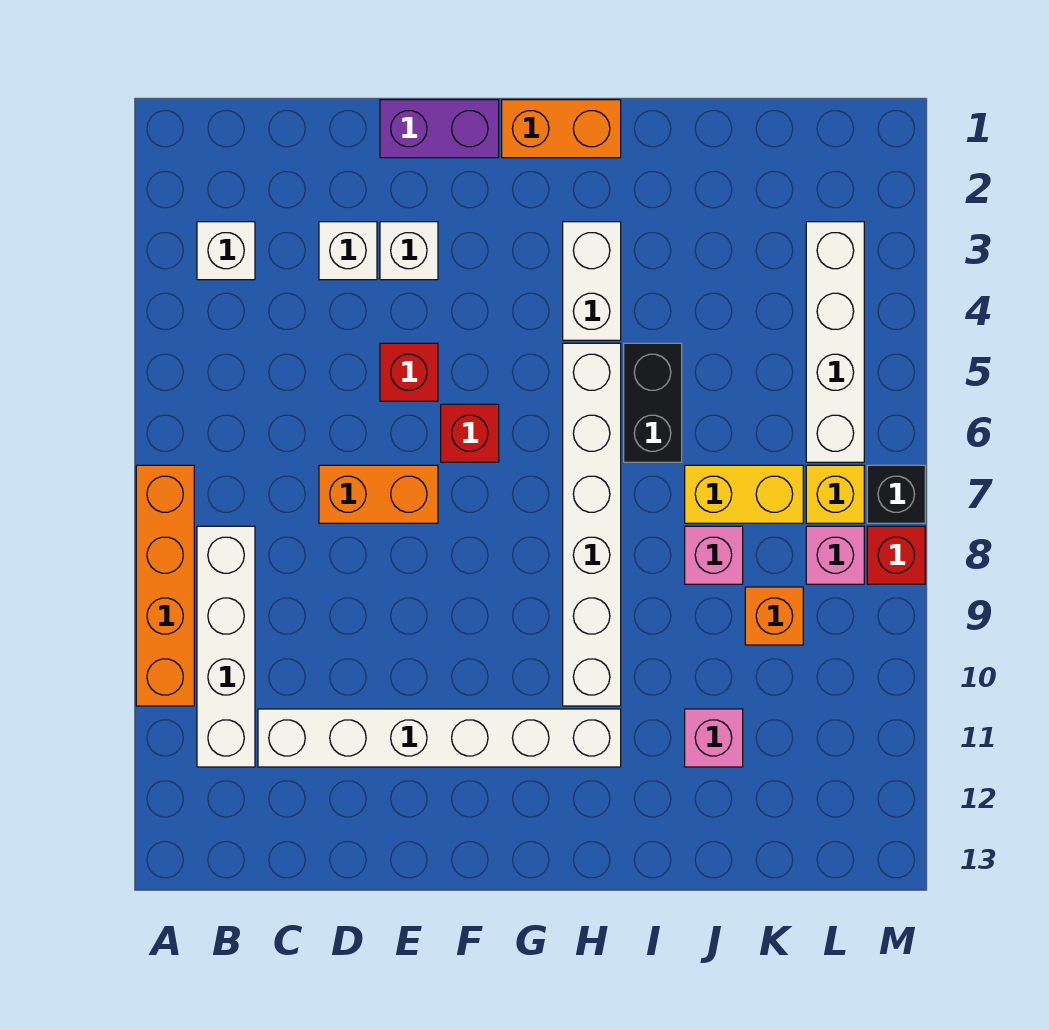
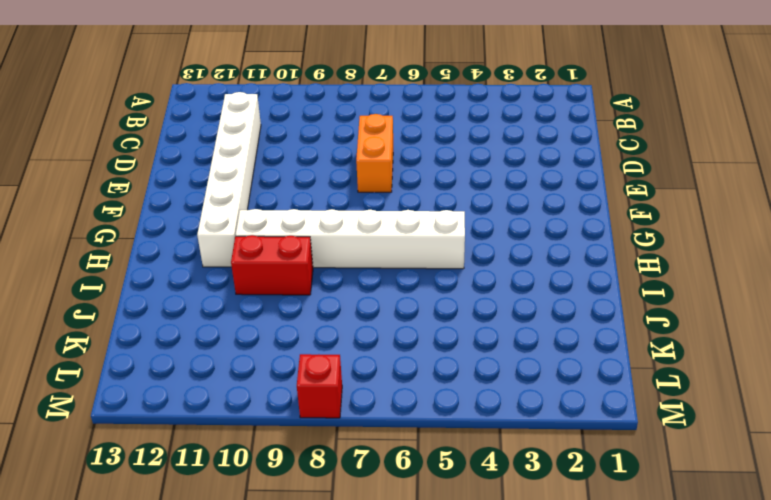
red brick I9:I10 level 1 -> none
none -> orange brick A7:A10 level 1
none -> white brick B3 level 1
none -> white brick B8:B11 level 1

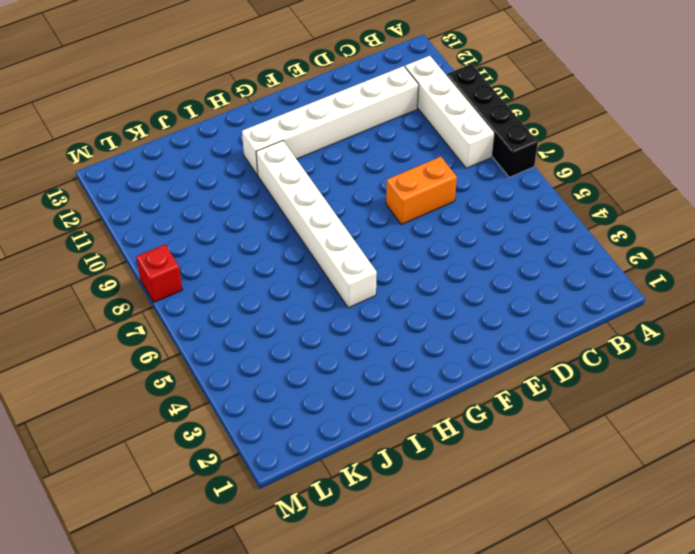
black brick A7:A10 level 1 -> orange brick A7:A10 level 1
none -> white brick B3 level 1
none -> white brick D3 level 1
none -> purple brick E1:F1 level 1

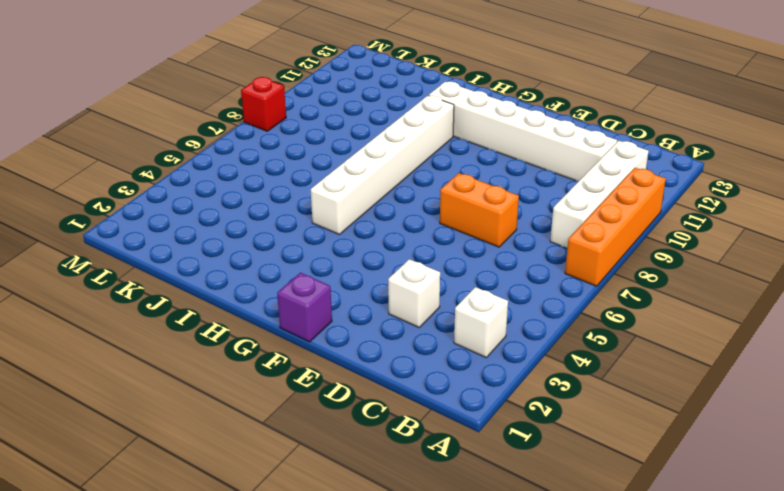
purple brick F1 level 1 -> purple brick E1:F1 level 1
none -> white brick E3 level 1
none -> red brick E5 level 1
none -> red brick F6 level 1

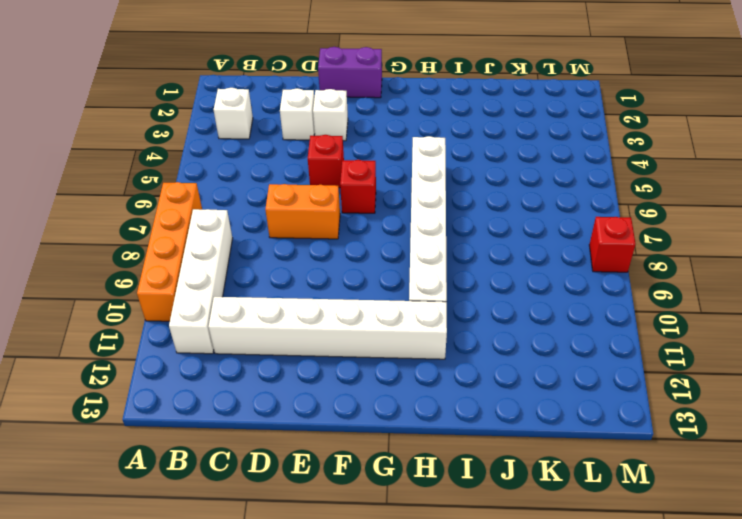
none -> orange brick G1:H1 level 1
none -> white brick H3:H4 level 1
none -> black brick I5:I6 level 1

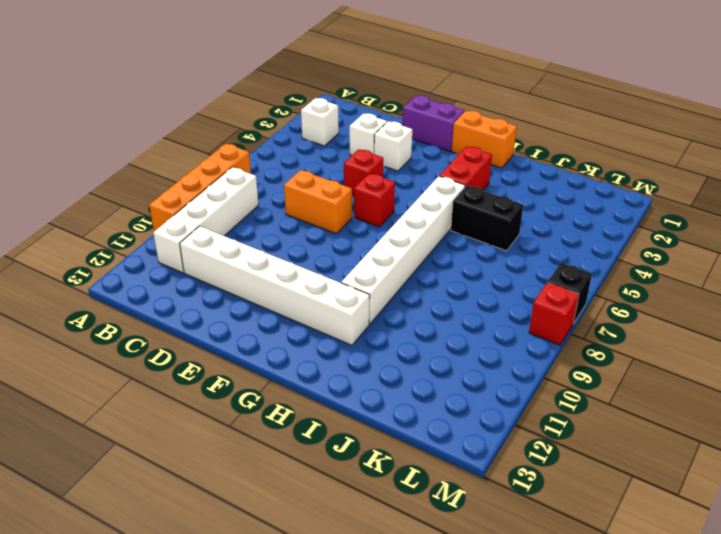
red brick H3:H4 level 1 -> white brick H3:H4 level 1
black brick I5:J5 level 1 -> black brick I5:I6 level 1
none -> yellow brick J7:K7 level 1
none -> pink brick J8 level 1
none -> pink brick J11 level 1

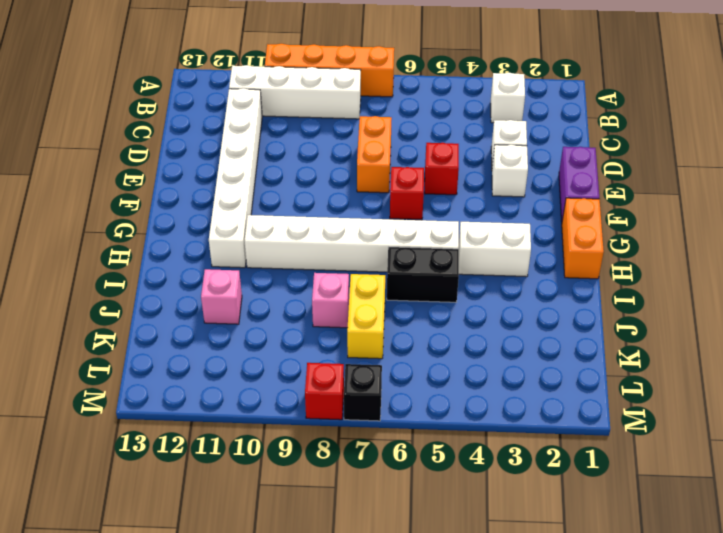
none -> orange brick K9 level 1
none -> white brick L3:L6 level 1
none -> yellow brick L7 level 1

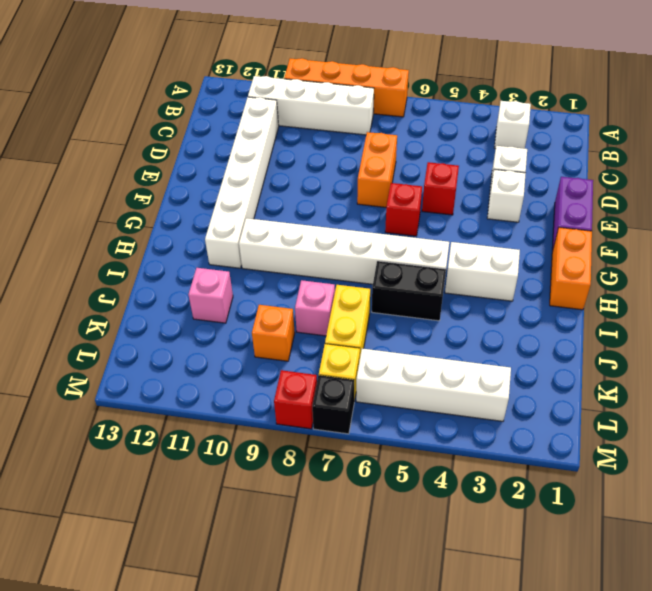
none -> pink brick L8 level 1

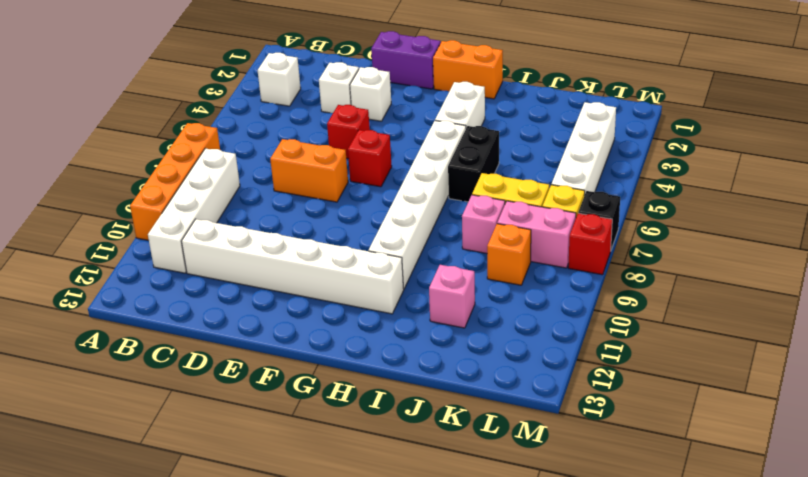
pink brick K8:L8 level 1 -> pink brick L8 level 1

